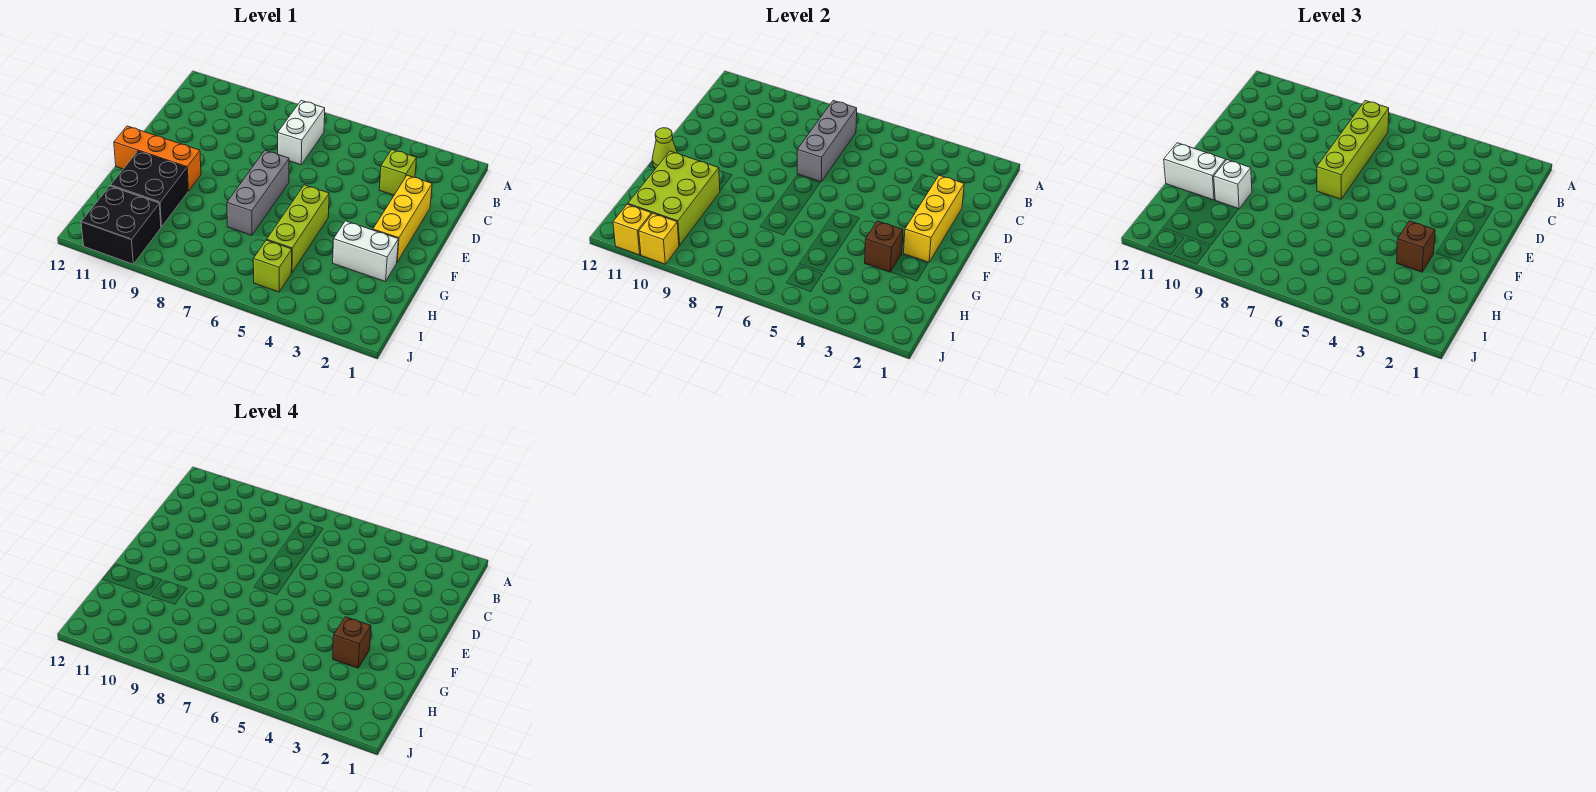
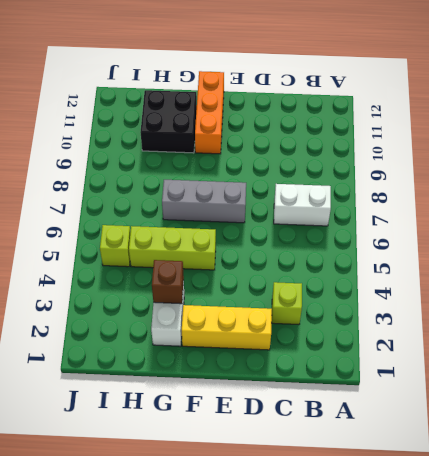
none -> black brick I10:J11 level 1
none -> grey brick B7:D7 level 2
none -> yellow brick D2:F2 level 2

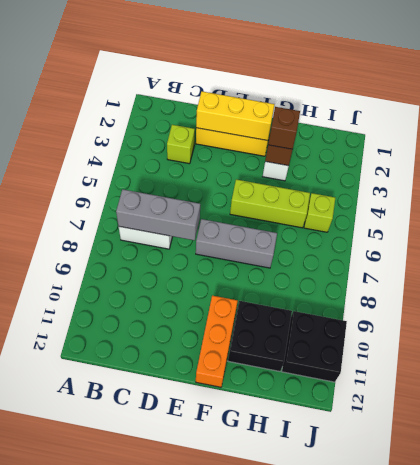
none -> lime cone F12 level 2
none -> lime brick G10:I11 level 2
none -> yellow brick J10 level 2

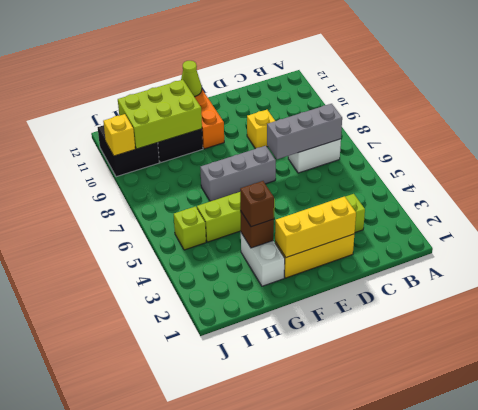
yellow brick D9 level 1 -> yellow brick J11 level 2
none -> lime brick B7:E7 level 3
none -> white brick G10 level 3
none -> white brick G11:G12 level 3

